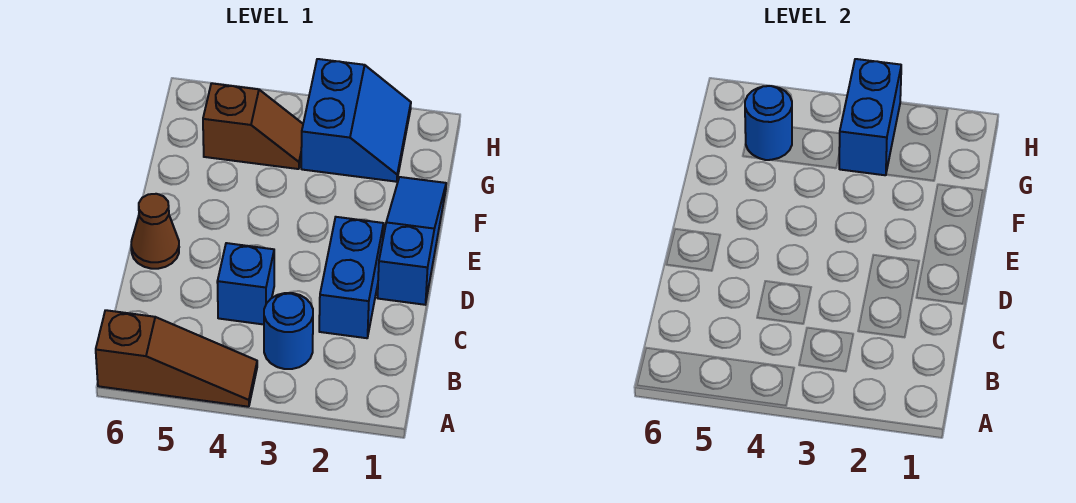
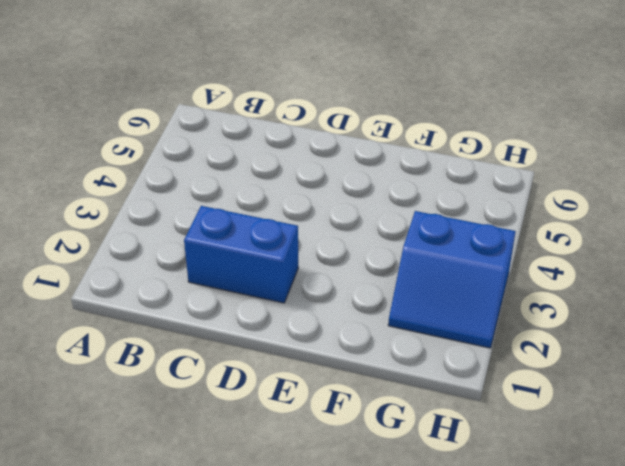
none -> brown slope A4:A6 level 1 top 6
none -> blue round brick B3 level 1

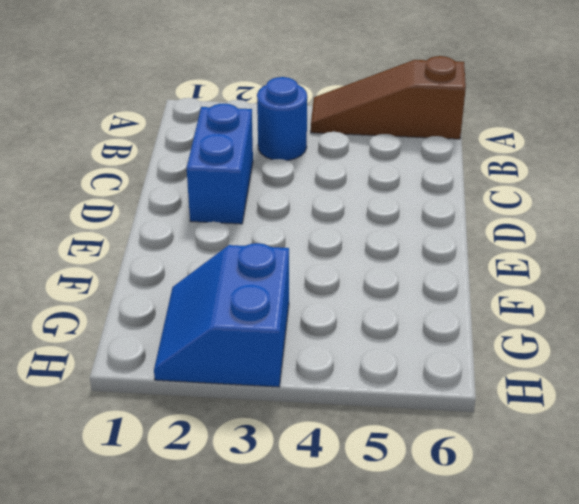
none -> blue brick C4 level 1
none -> blue slope D1:F1 level 1 top D

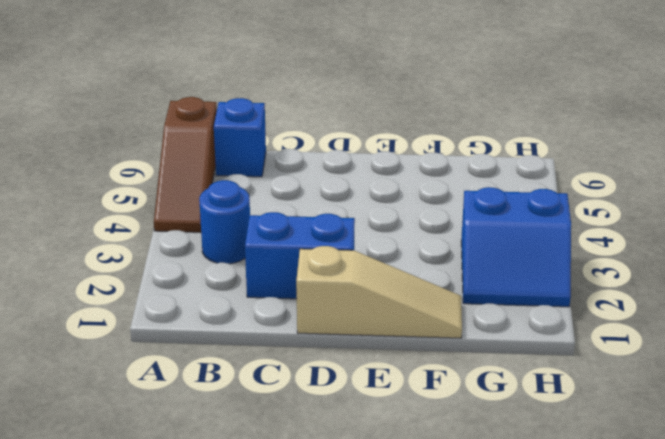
blue brick B6 level 1 -> blue brick C4 level 1
tan slope D1:F1 level 1 top D -> blue slope D1:F1 level 1 top D
none -> brown cone D6 level 1
none -> brown slope G4:G5 level 1 top 5

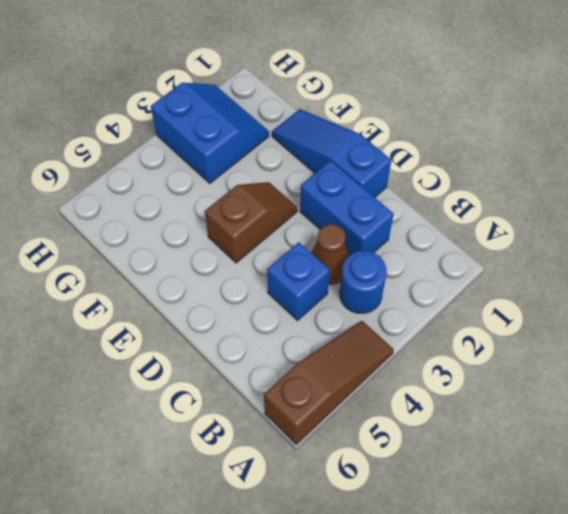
brown cone C3 level 1 -> brown cone D6 level 1
brown slope E3:E4 level 1 top 4 -> brown slope G4:G5 level 1 top 5
none -> blue brick G3:H3 level 2
none -> blue round brick G5 level 2

